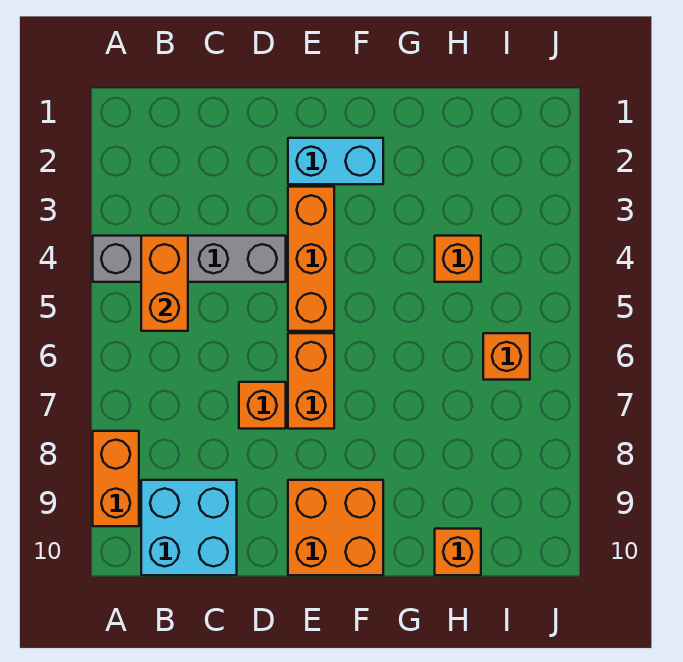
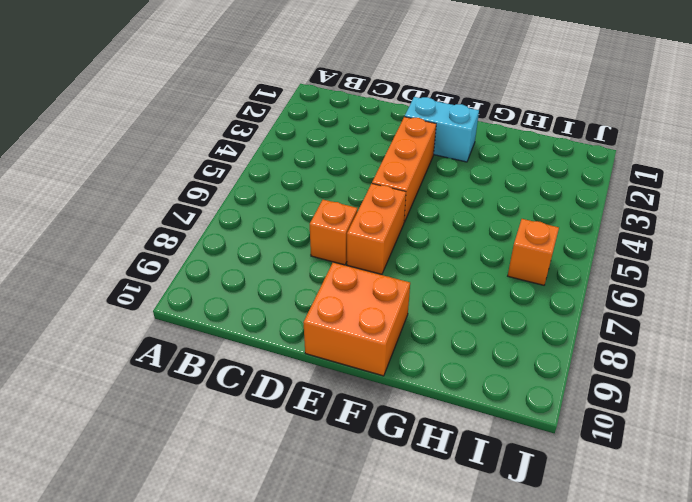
none -> grey brick A4:D4 level 1
none -> orange brick A8:A9 level 1
none -> cyan brick B9:C10 level 1

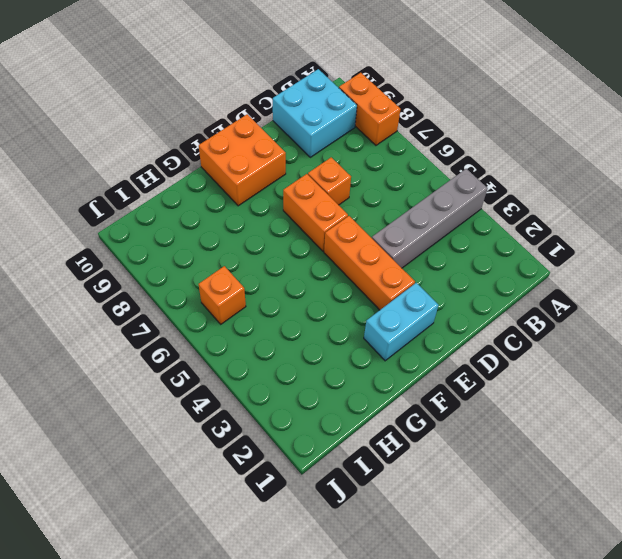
none -> orange brick H4 level 1
none -> orange brick H10 level 1
none -> orange brick B4:B5 level 2

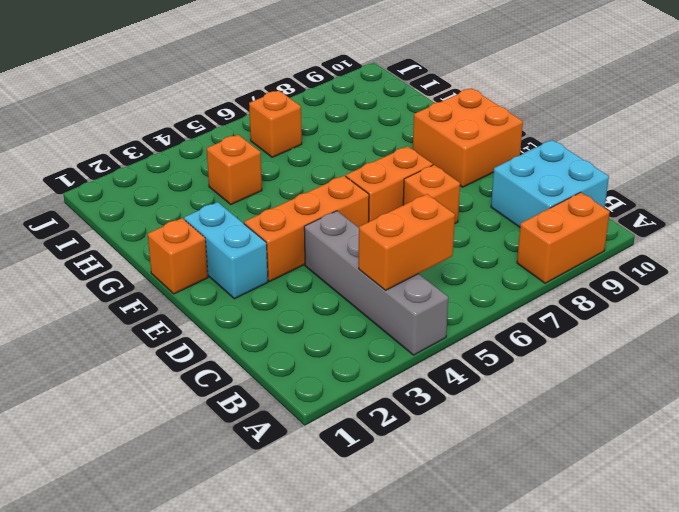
orange brick F1 level 1 -> orange brick H10 level 1

